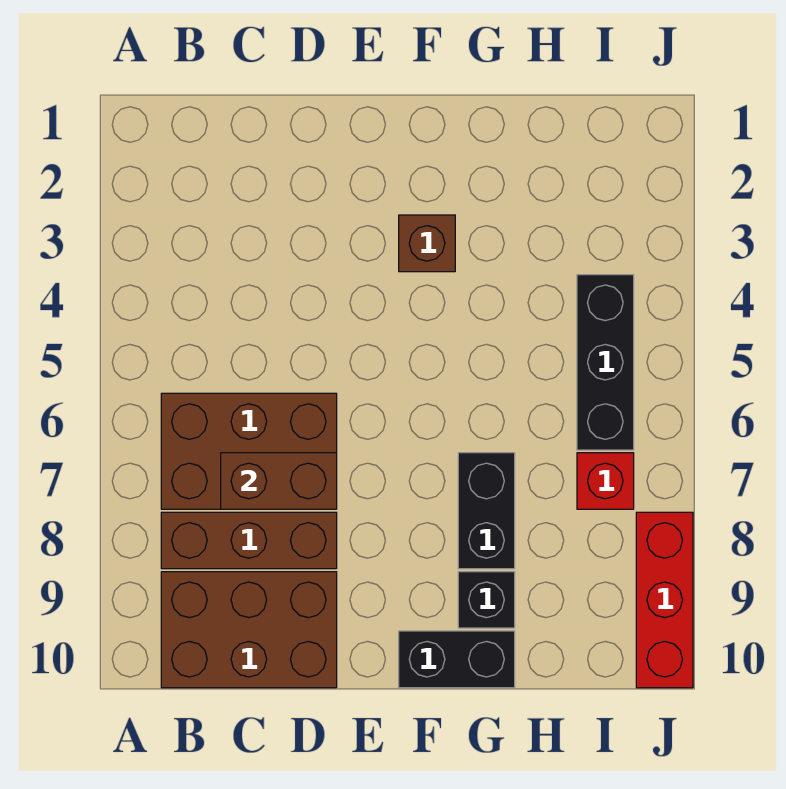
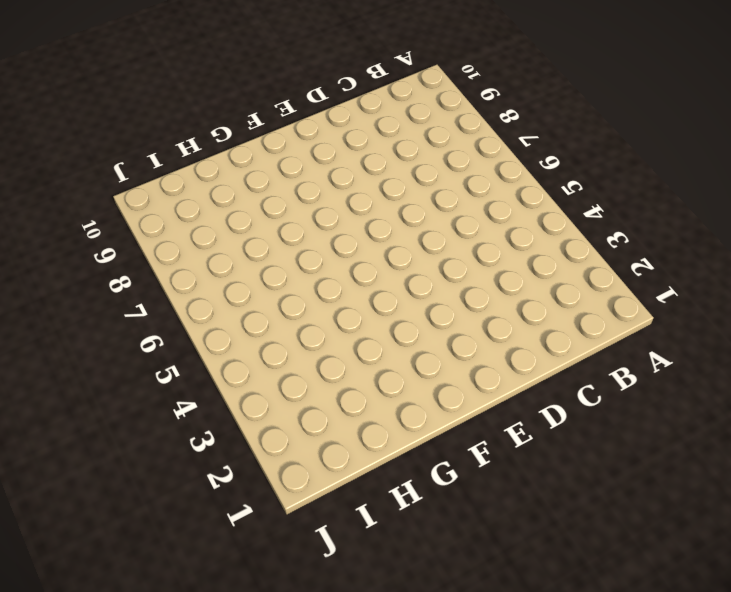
none -> brown brick B6:D7 level 1
none -> brown brick B8:D8 level 1

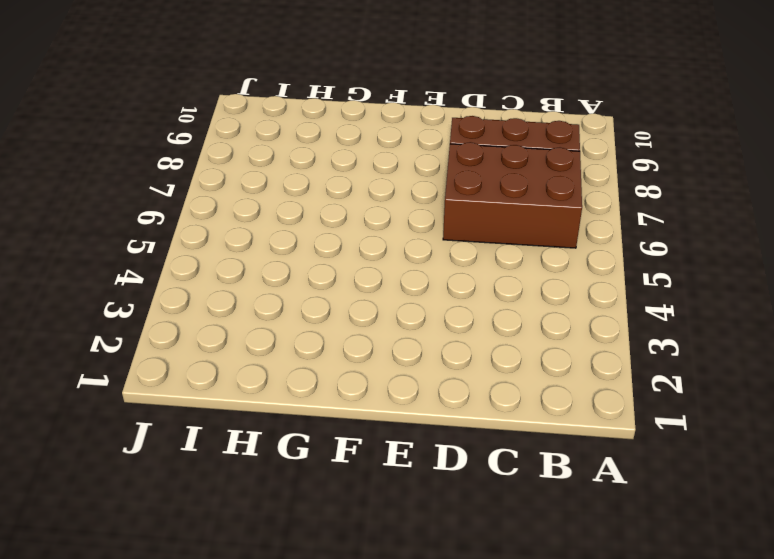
none -> brown brick B9:D10 level 1
none -> brown brick F3 level 1

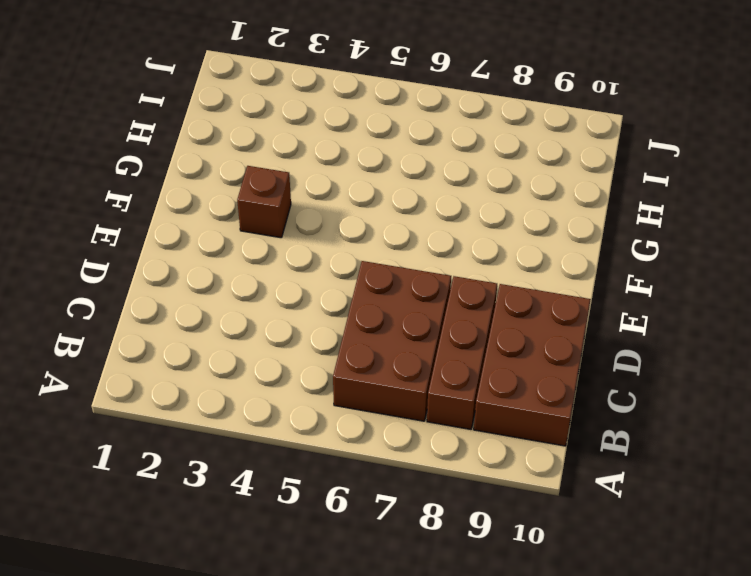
none -> black brick F10:G10 level 1
none -> black brick G7:G8 level 1

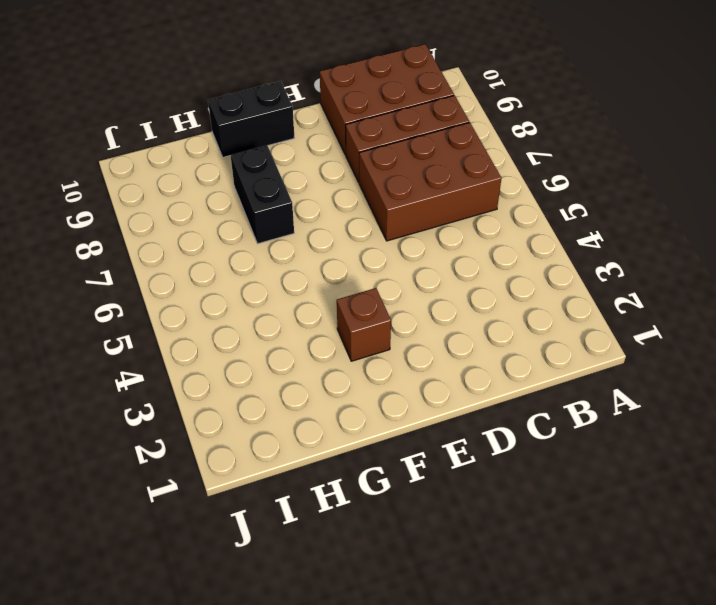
none -> black brick G9 level 1
none -> black brick I4:I6 level 1

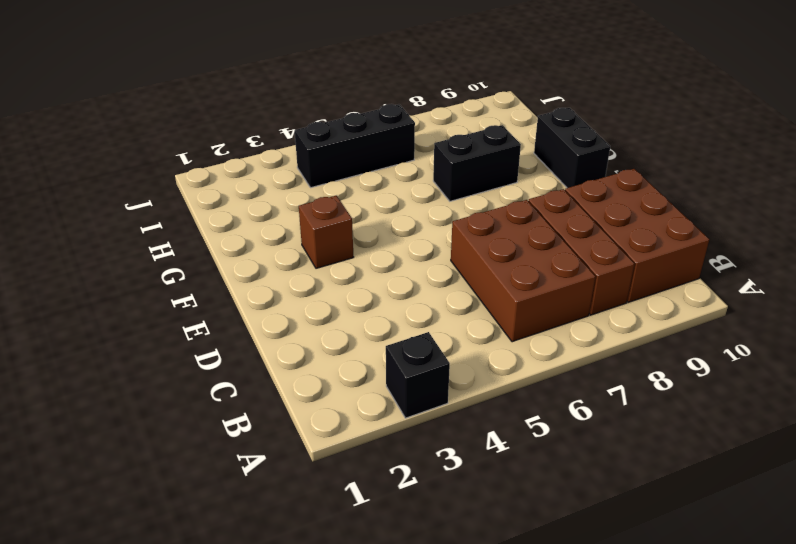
black brick A3 level 1 -> black brick G9 level 1
none -> red brick I7 level 1
none -> red brick J8:J10 level 1

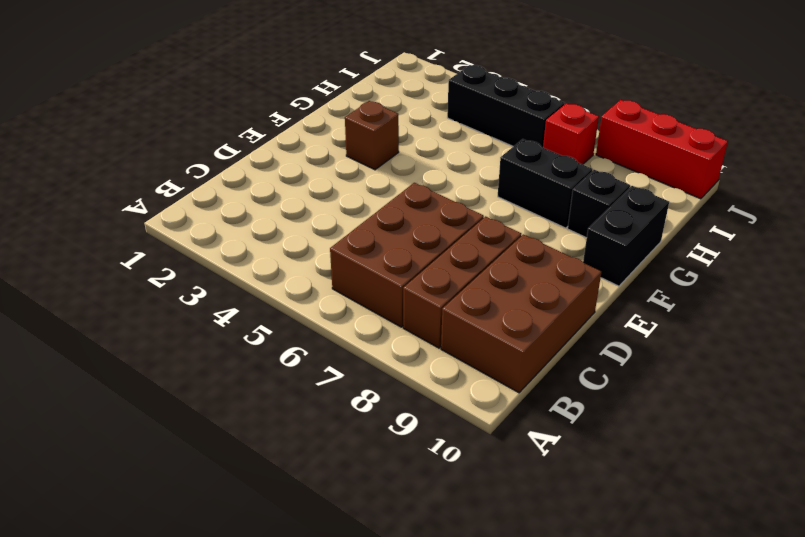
none -> brown brick C7:D7 level 2

